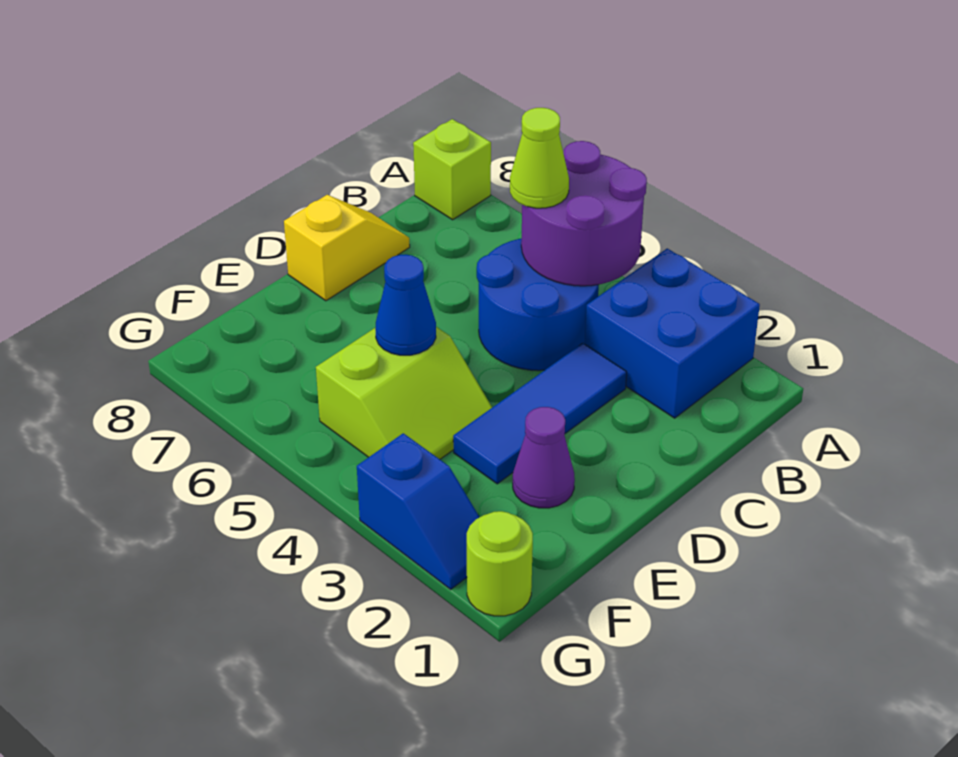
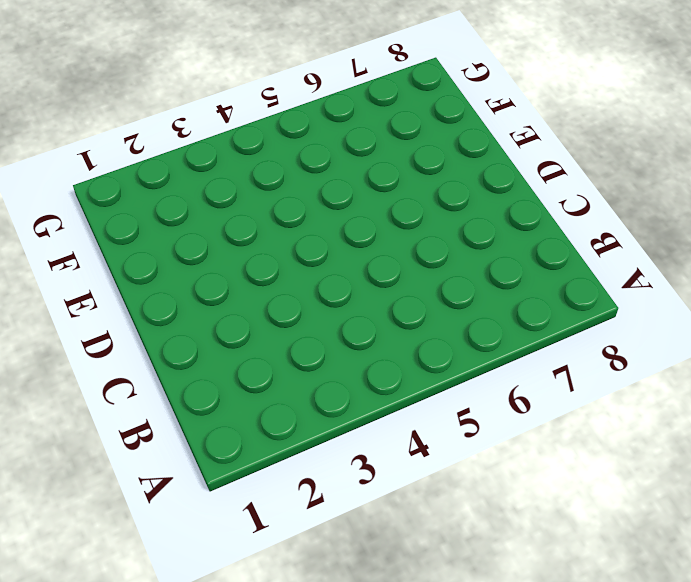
none -> blue brick A2:B3 level 1
none -> lime brick A8 level 1
none -> blue round brick B4:C5 level 1

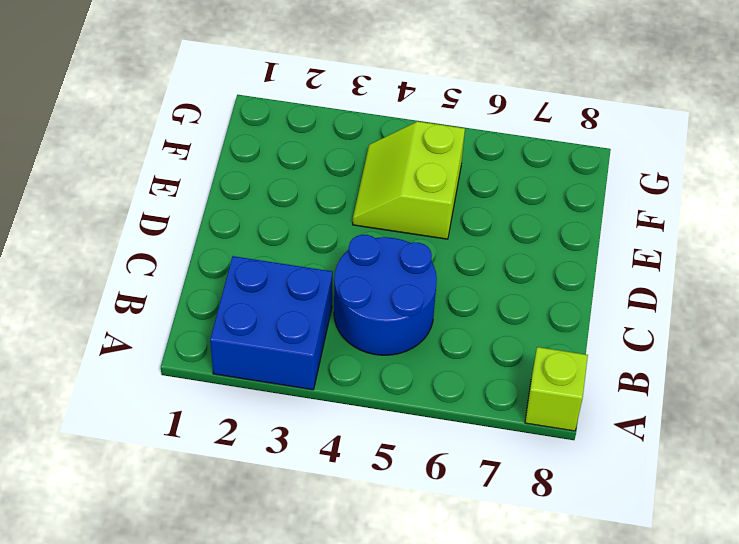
none -> blue tile C3:E3 level 1
none -> yellow slope C8:D8 level 1 top D
none -> purple cone E2 level 1

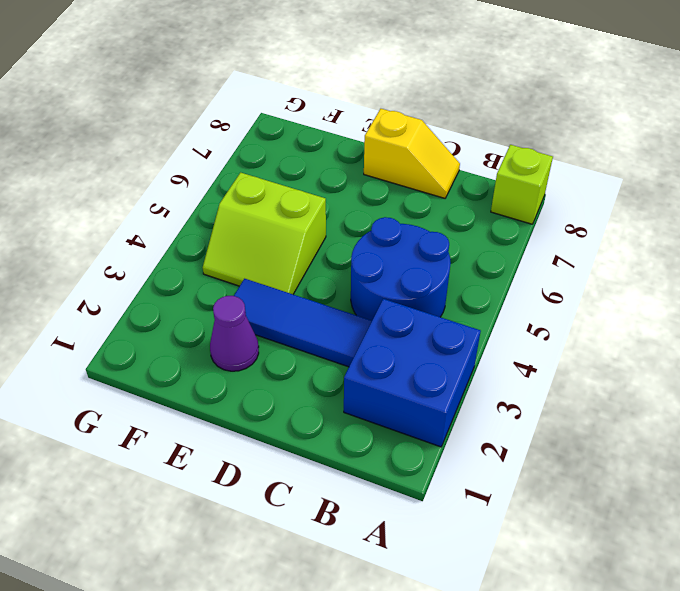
none -> lime round brick G1 level 1
none -> blue slope G2:G3 level 1 top 3
none -> purple round brick A4:B5 level 2

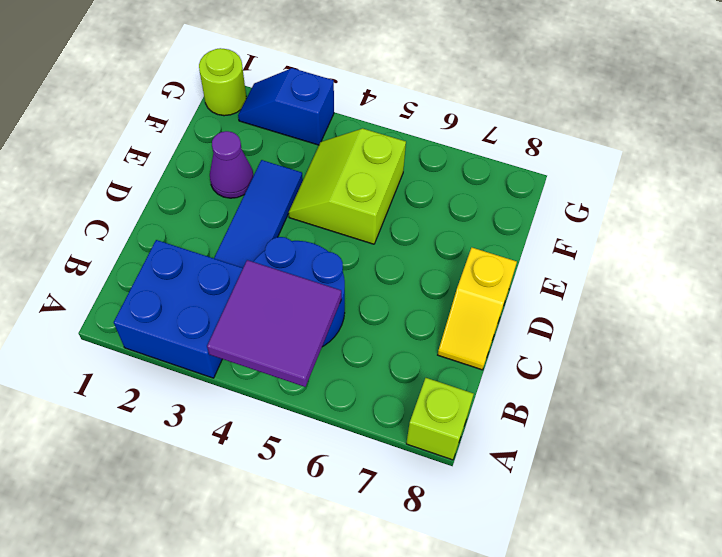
purple tile A4:B5 level 2 -> purple round brick A4:B5 level 2
none -> blue cone E5 level 2
none -> lime cone B5 level 3

